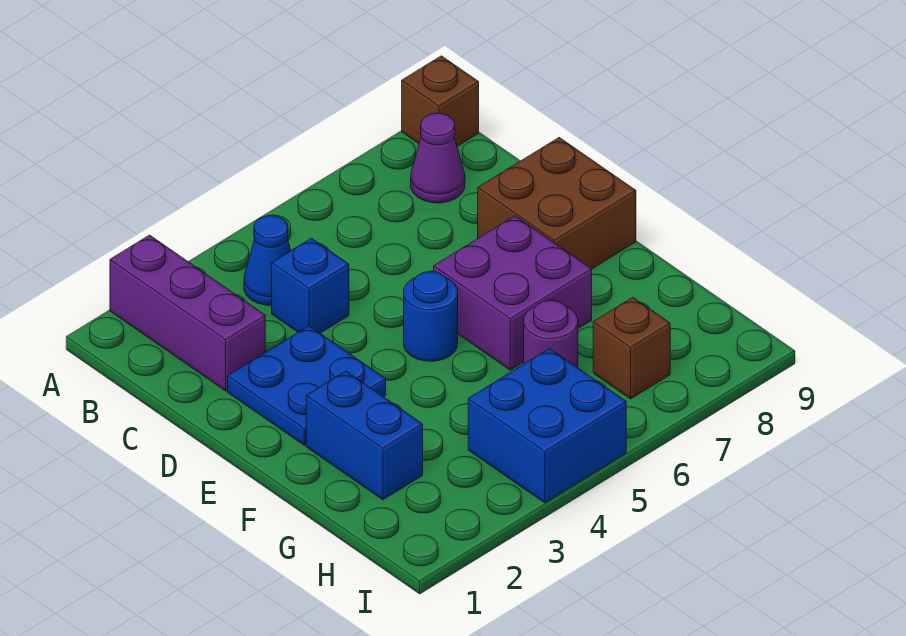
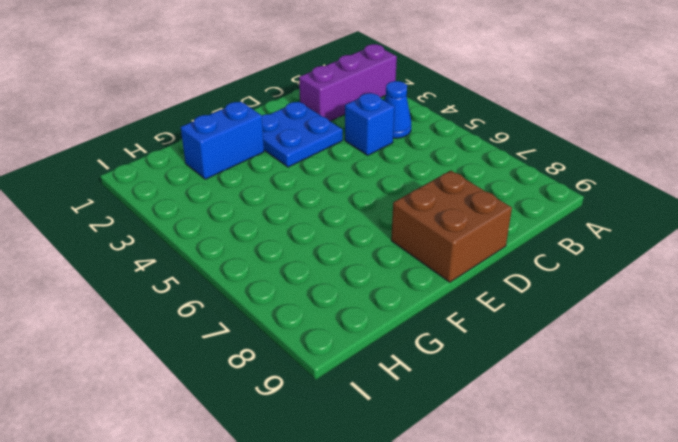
none -> brown brick A9 level 1
none -> purple cone B8 level 1
none -> blue round brick E5 level 1

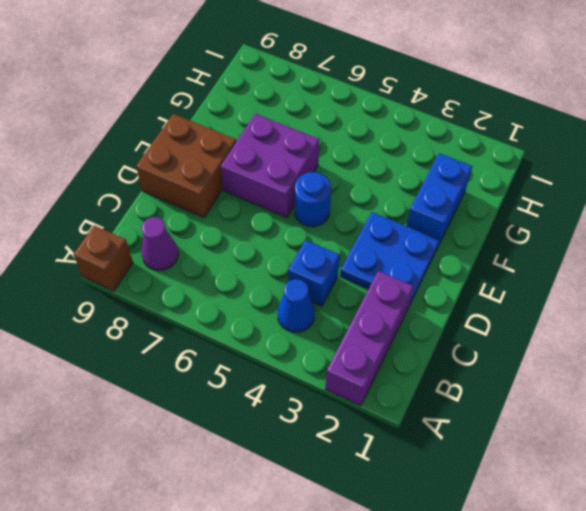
none -> purple round brick G6 level 1
none -> blue brick H4:I5 level 1
none -> brown brick H7 level 1

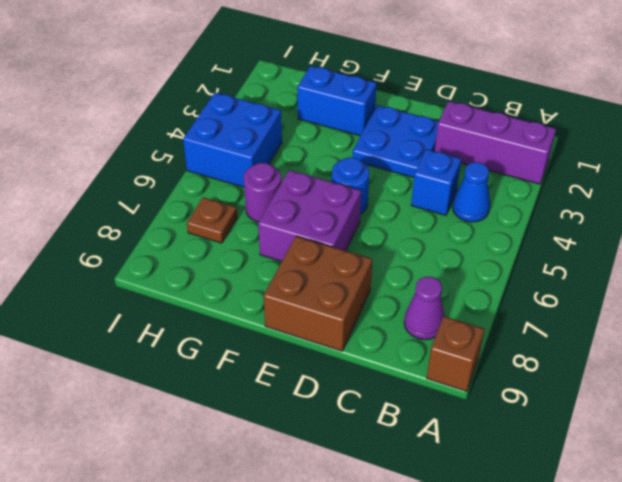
brown plate H7 level 1 -> brown brick H7 level 1

